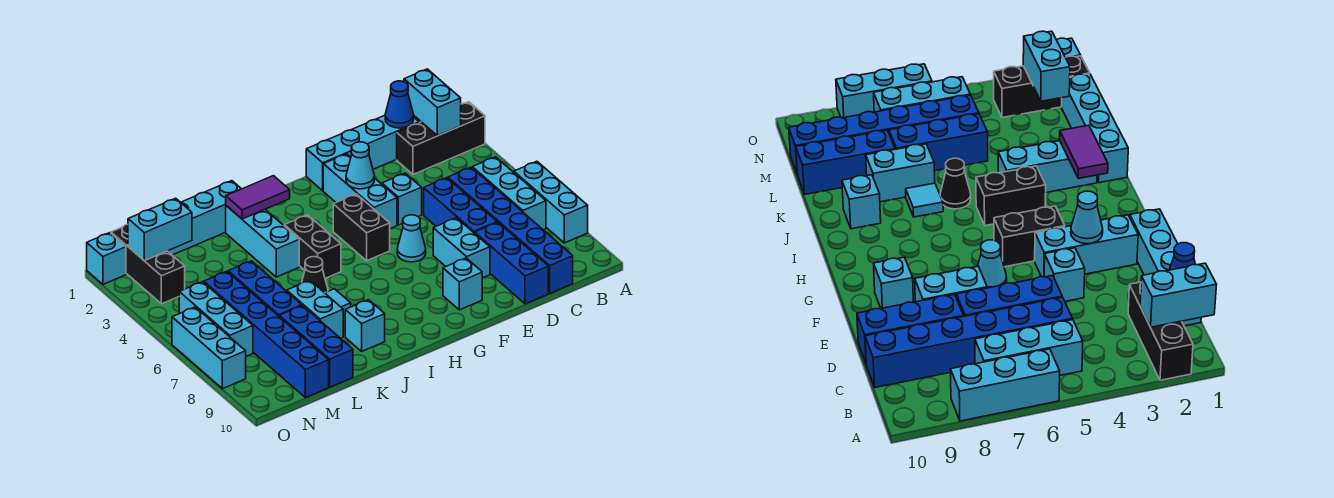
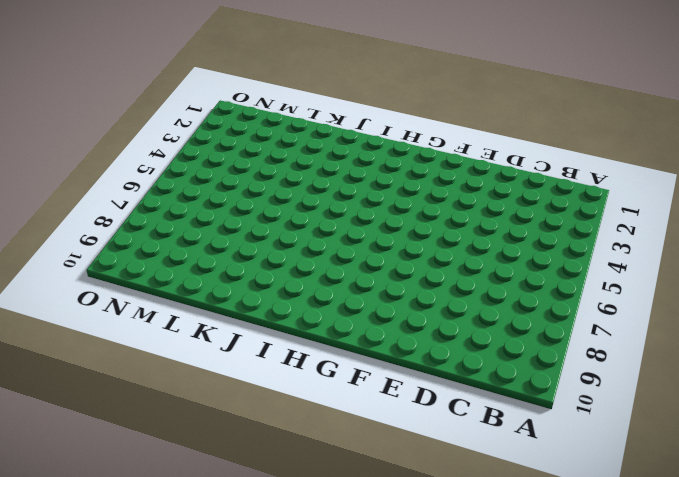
none -> black brick A2:C2 level 1
none -> cyan brick A6:A8 level 1
none -> cyan brick B5:B7 level 1
none -> cyan brick C1:F1 level 1

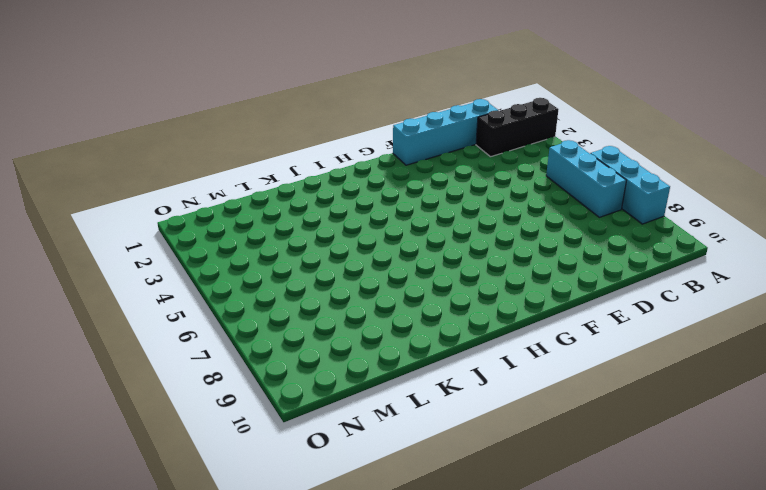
none -> blue brick C5:C10 level 1
none -> blue brick D5:D7 level 1
none -> blue brick D8:D10 level 1
none -> cyan brick E4 level 1

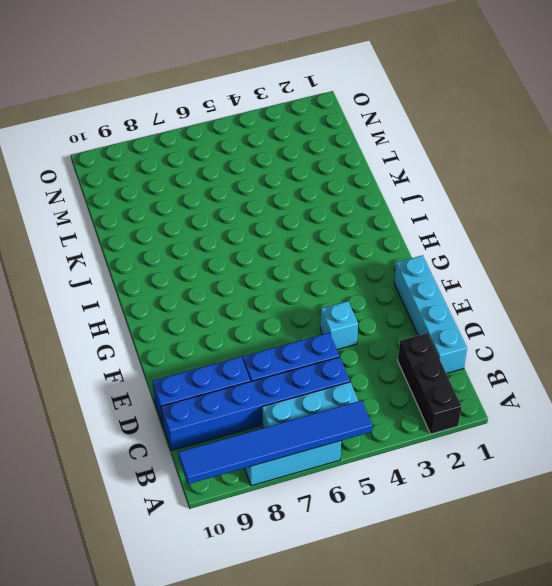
blue tile A5:A10 level 2 -> none
none -> cyan brick E7:E8 level 1
none -> cyan brick F2:F4 level 1
none -> cyan cone F6 level 1
none -> cyan brick F9 level 1

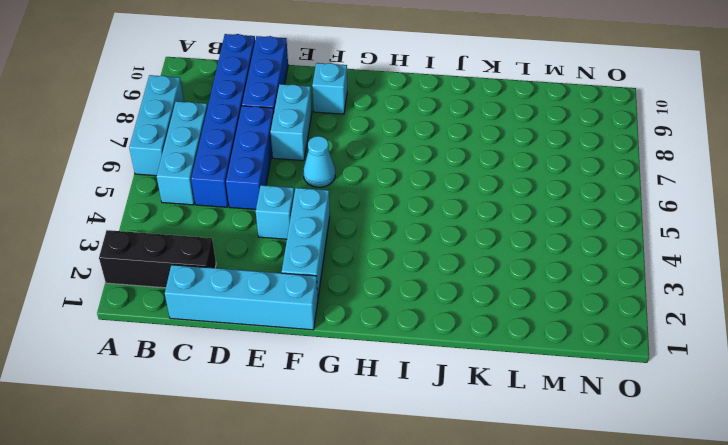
none -> black brick G4:G5 level 1
none -> black brick I4:I5 level 1
none -> cyan brick J1:M1 level 1
none -> cyan brick J2:J4 level 1

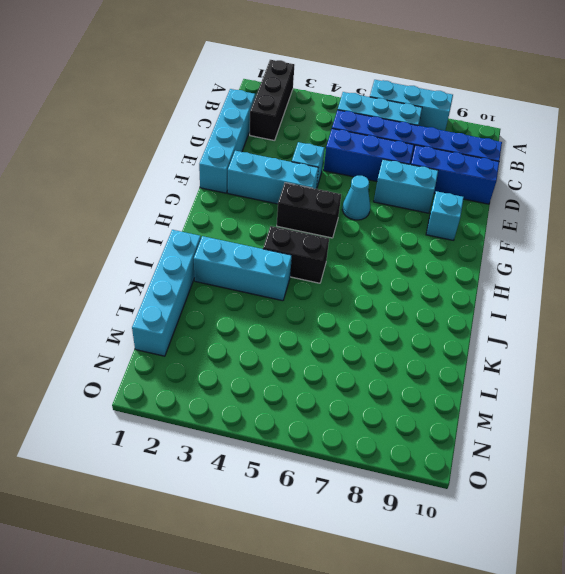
none -> black cone J6 level 1
none -> cyan tile J7 level 1
none -> cyan brick J9 level 1
none -> cyan brick K7:K8 level 1

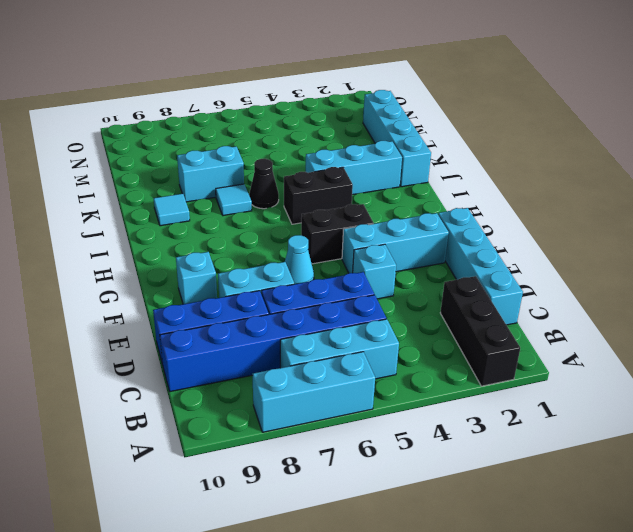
cyan tile J9 level 1 -> cyan brick J9 level 1
none -> blue brick L5:L7 level 1
none -> blue brick L8:L10 level 1
none -> blue brick M5:M10 level 1
none -> black brick N1:N3 level 1

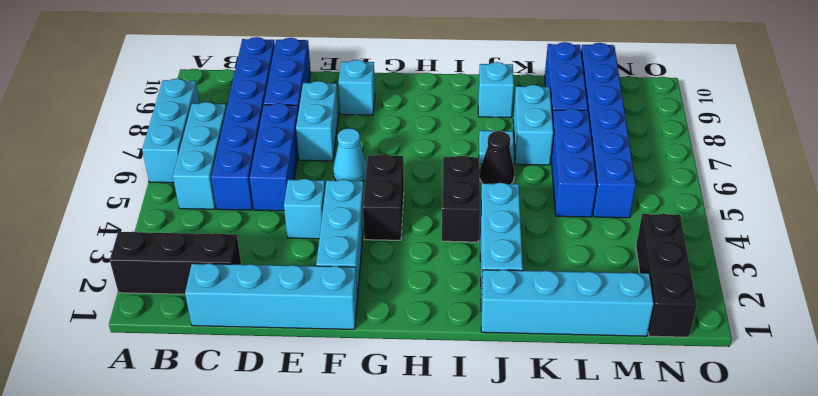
none -> cyan brick N5:N7 level 1
none -> cyan brick O1 level 1
none -> cyan brick O6:O8 level 1
none -> cyan brick B1:B2 level 2

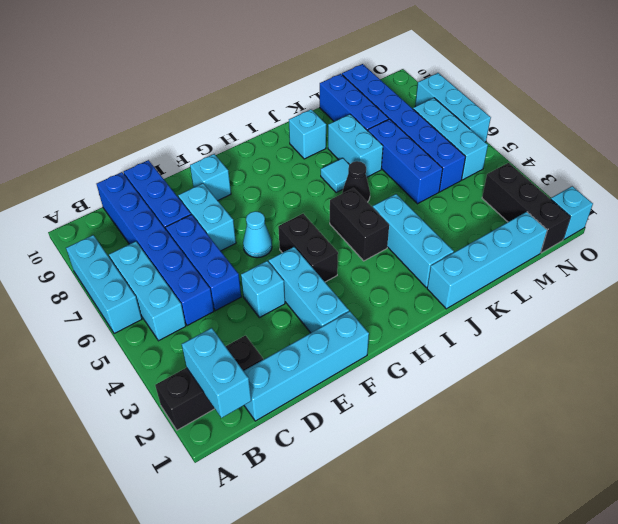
none -> blue cone C1 level 2
none -> cyan cone F3 level 2
none -> purple tile I2:J2 level 2
none -> cyan brick M2:N2 level 2

